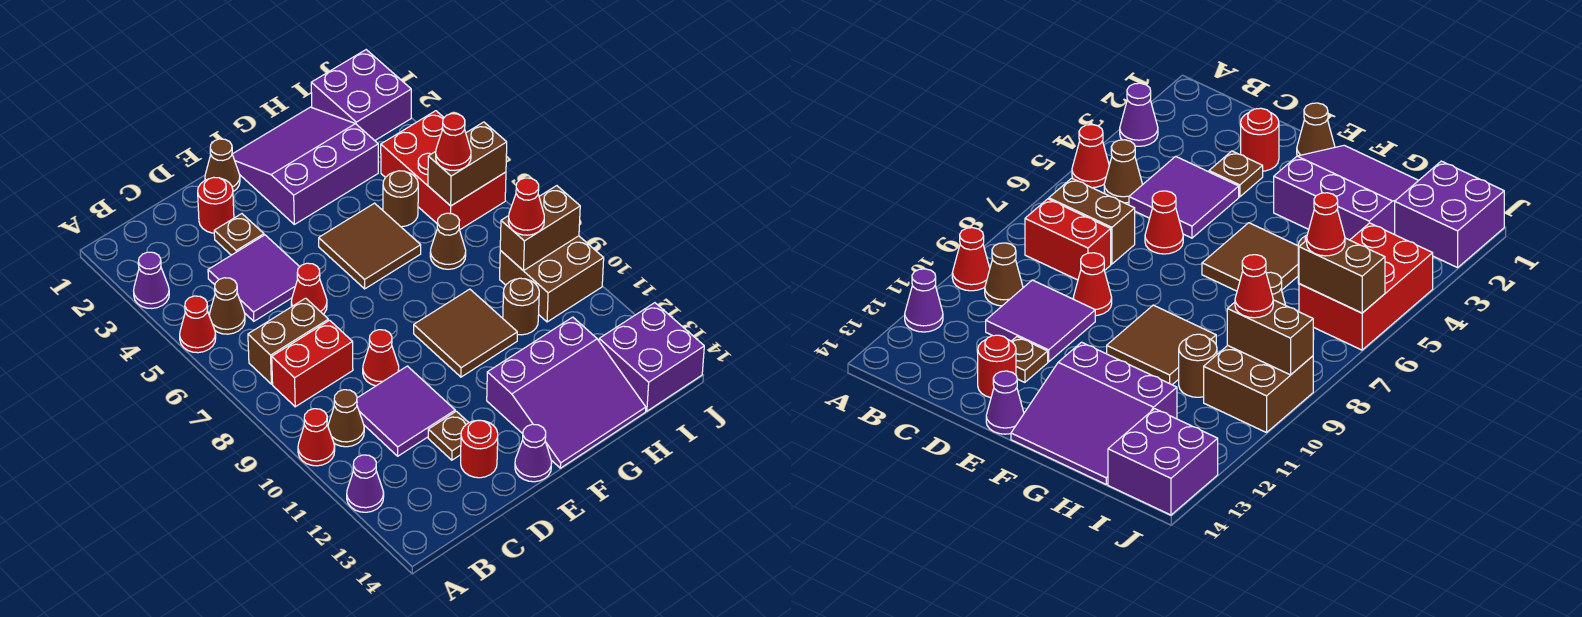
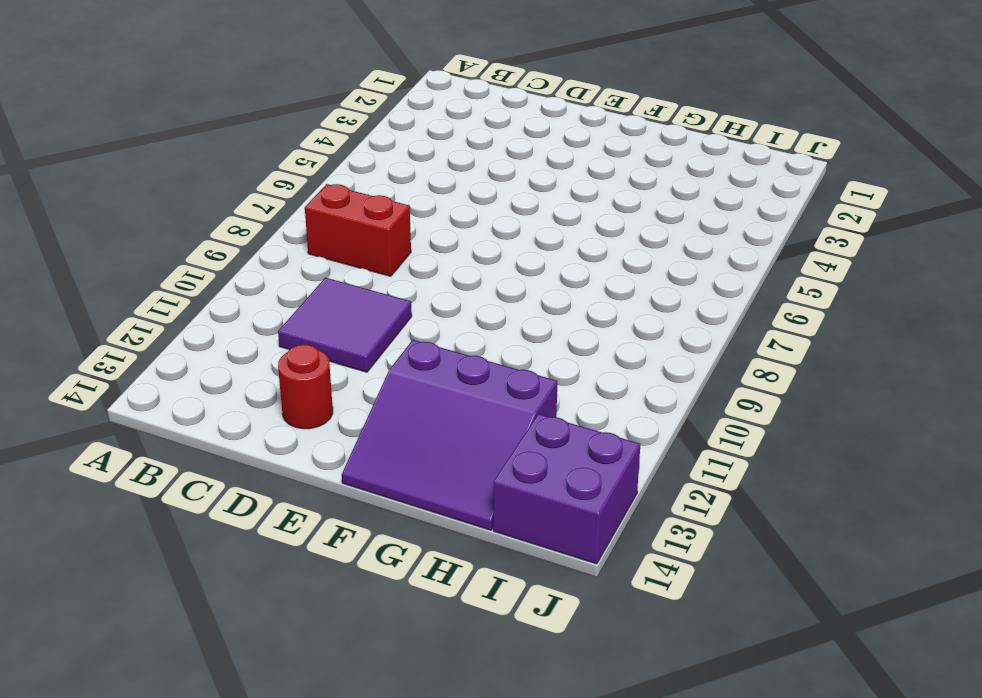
none -> purple cone A3 level 1
none -> red cone A5 level 1
none -> red cone A10 level 1
none -> purple cone A12 level 1

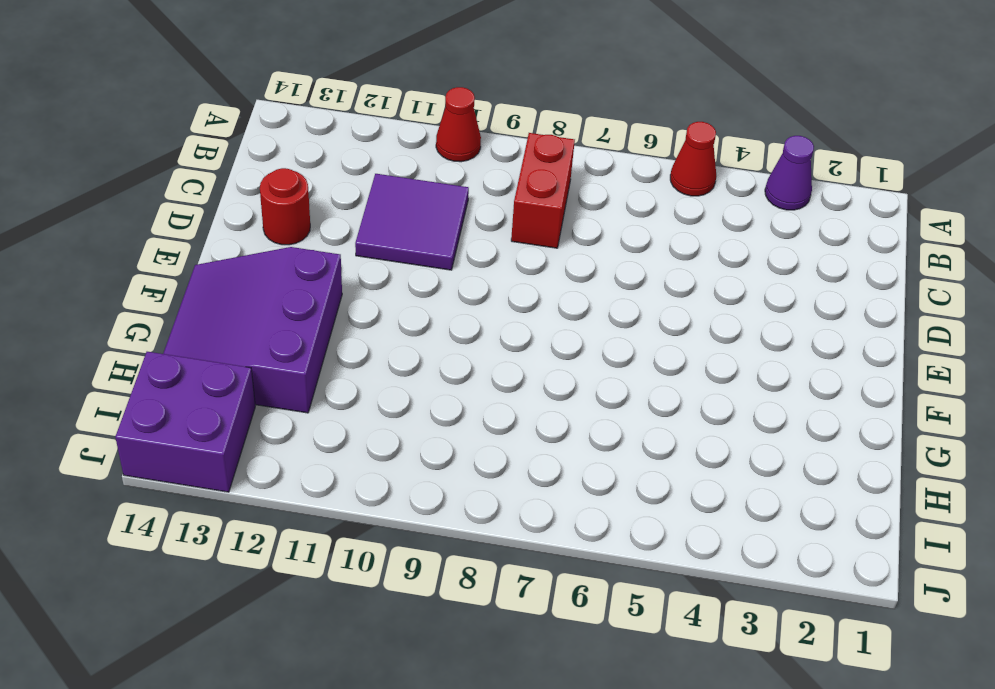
none -> purple cone A12 level 1
none -> brown cone B5 level 1
none -> brown brick B7:C7 level 1
none -> brown cone B10 level 1

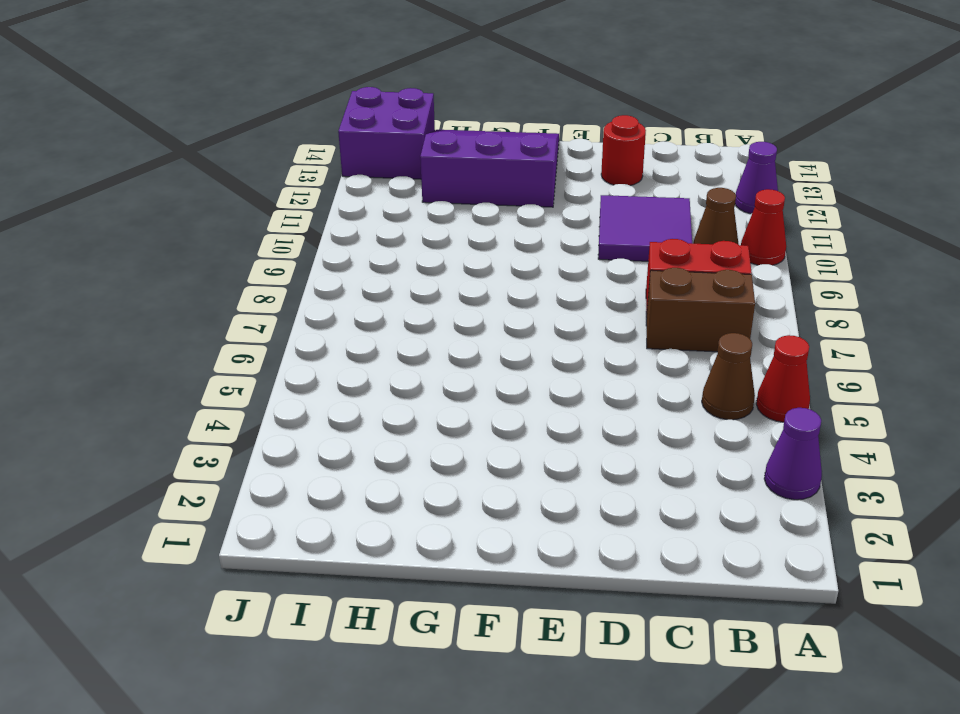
none -> purple tile C4:D5 level 1
none -> red round brick D2 level 1
none -> brown plate D3 level 1
none -> red cone D6 level 1

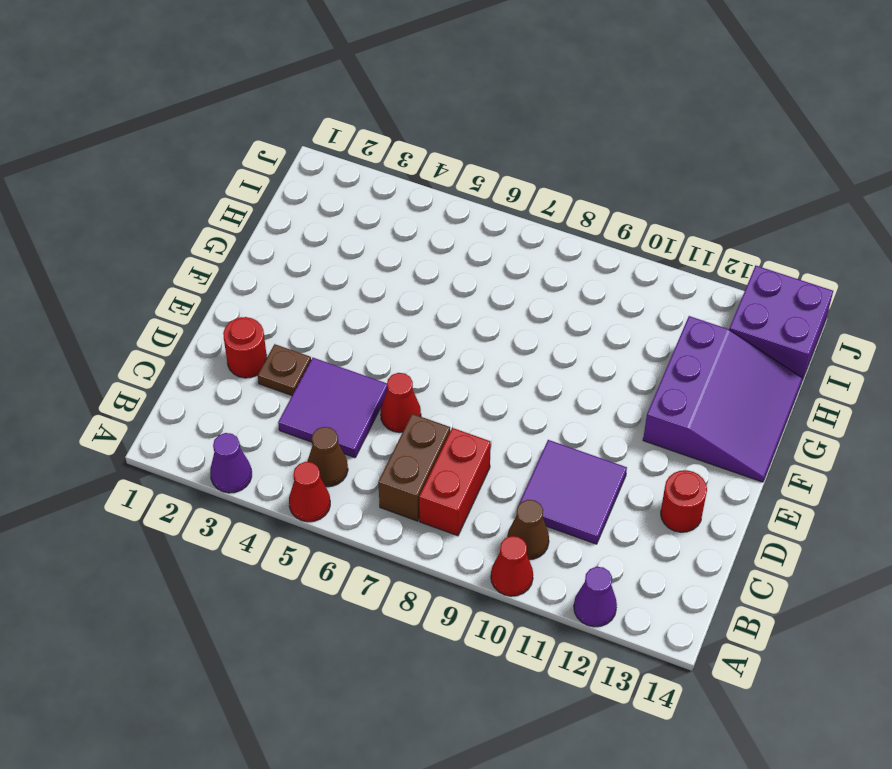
none -> red cone D9 level 1
none -> brown plate D12 level 1
none -> brown cone E1 level 1
none -> purple cone E14 level 1

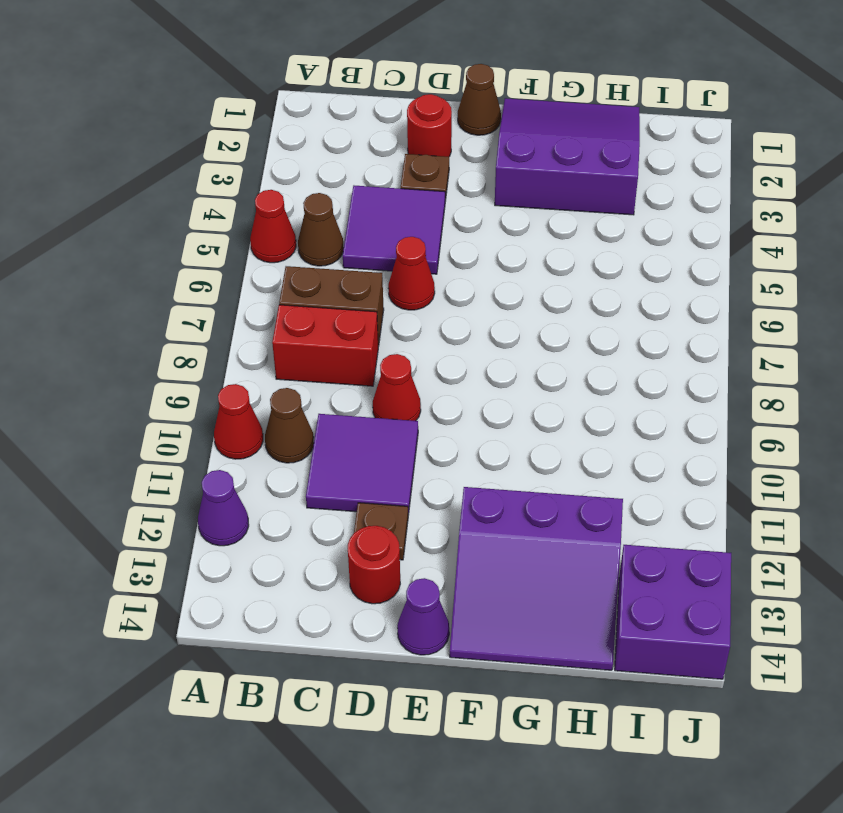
none -> purple cone A3 level 1
none -> brown tile F5:G6 level 1
none -> brown tile F9:G10 level 1
none -> brown round brick H5 level 1

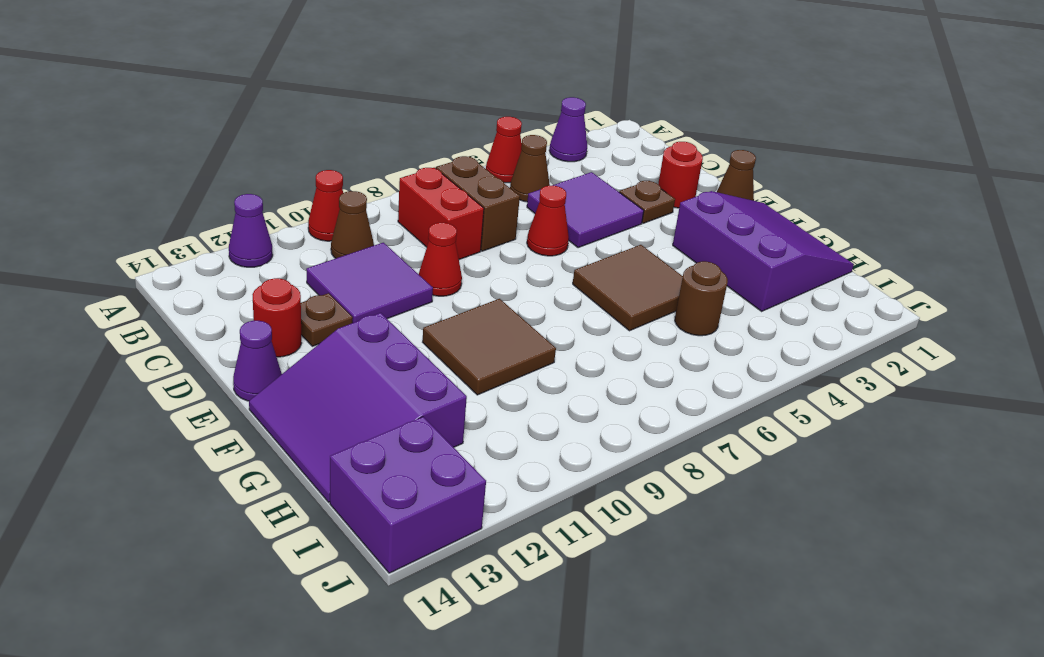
none -> brown cone H7 level 1
none -> brown round brick H10 level 1
none -> purple brick I1:J2 level 1
none -> red brick I4:J6 level 1

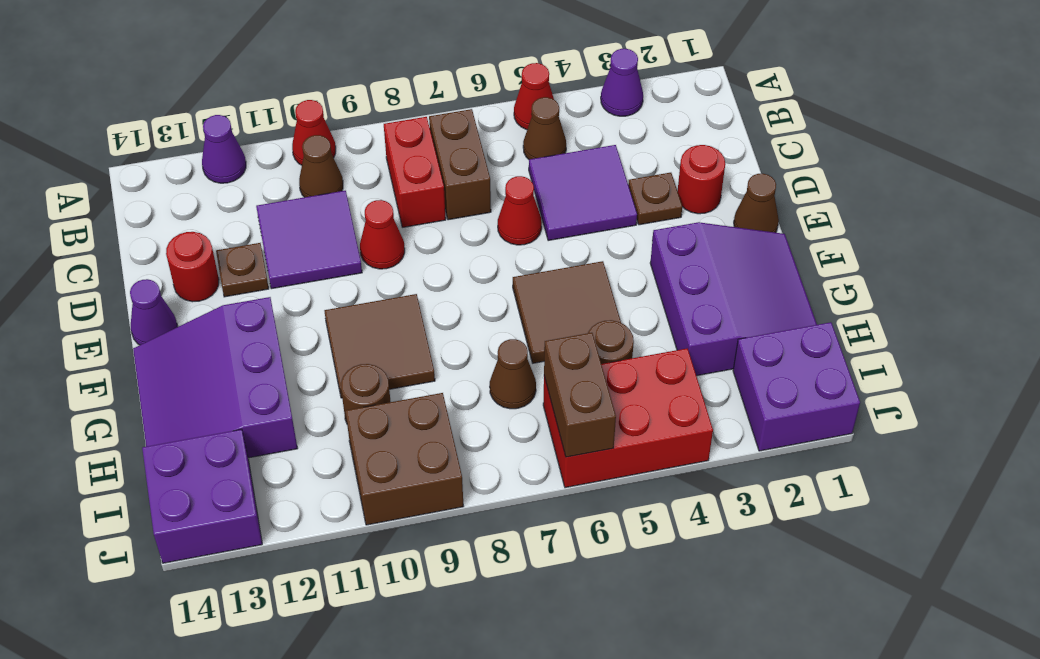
none -> brown brick I9:J9 level 2
none -> red cone I6 level 3
none -> red cone I9 level 3

